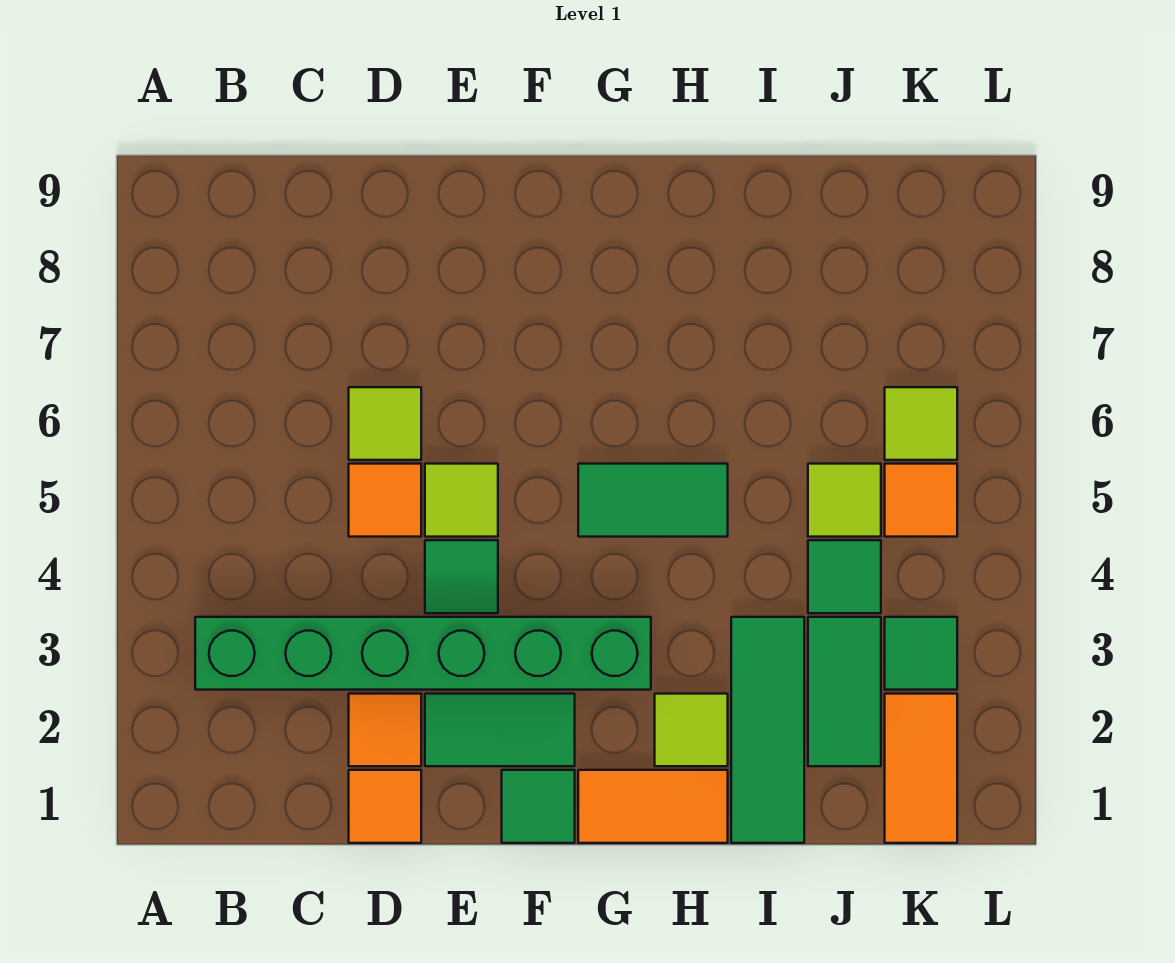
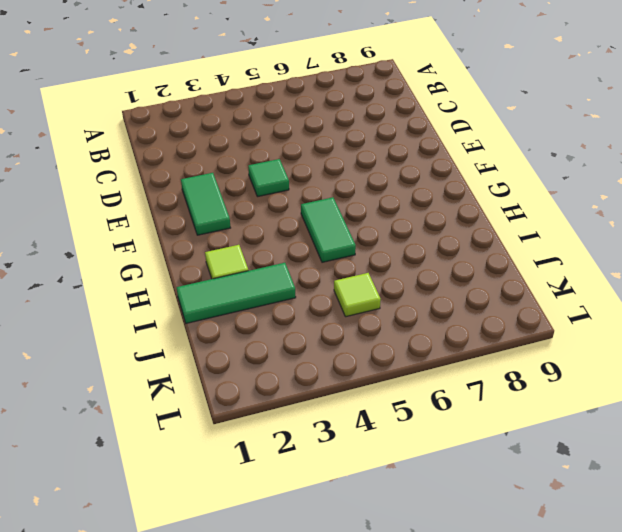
none -> green brick B3:G3 level 1
none -> orange tile D1 level 1
none -> orange tile D2 level 1

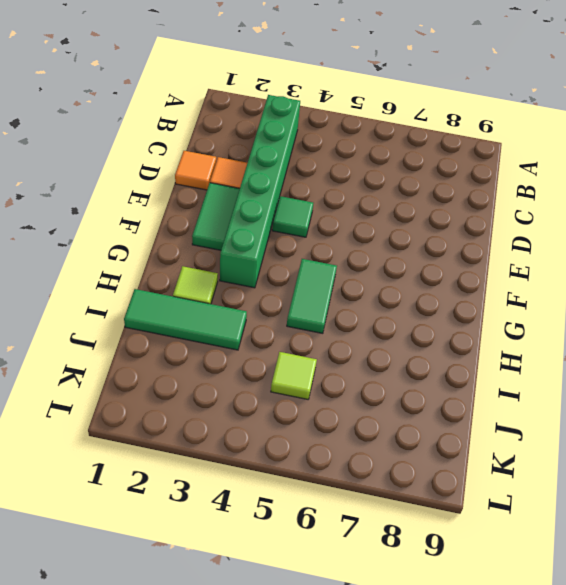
none -> orange tile D5 level 1
none -> lime tile D6 level 1
none -> lime tile E5 level 1

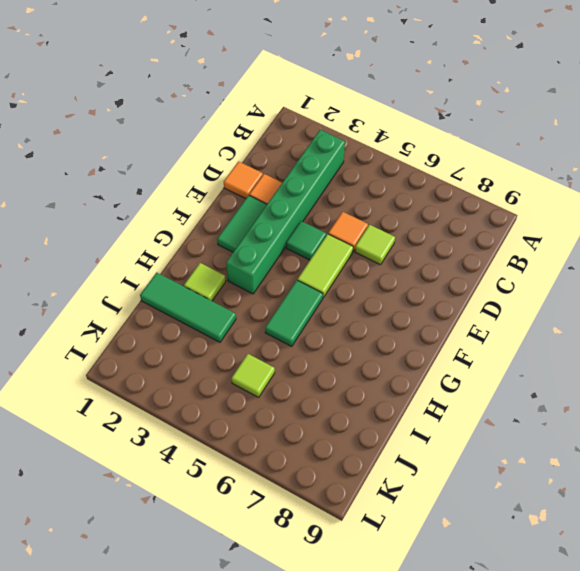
lime tile E5:F5 level 1 -> lime tile E5 level 1
none -> green tile F1 level 1
none -> orange tile G1:H1 level 1
none -> green tile J2:J3 level 1

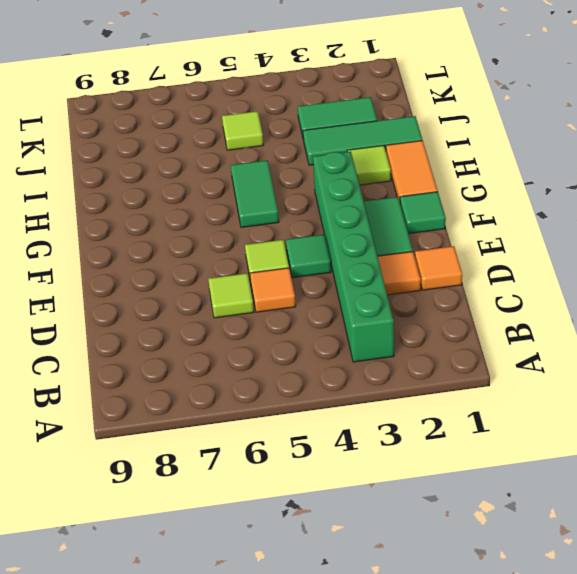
none -> green tile J4 level 1
none -> orange tile K1:K2 level 1
none -> green tile K3 level 1

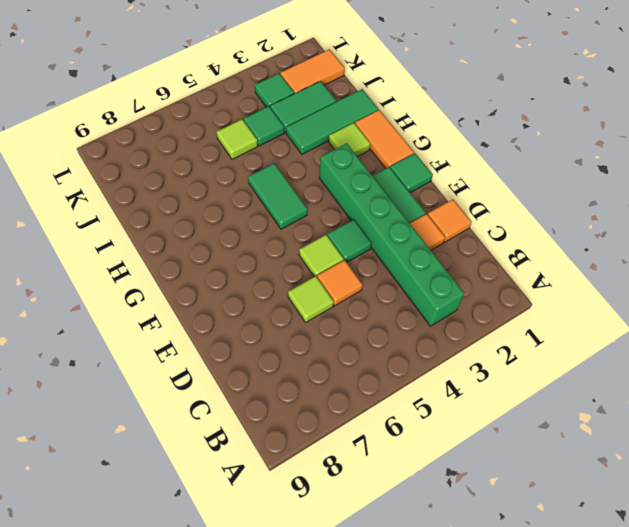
none -> orange tile K5 level 1
none -> lime tile K6 level 1

